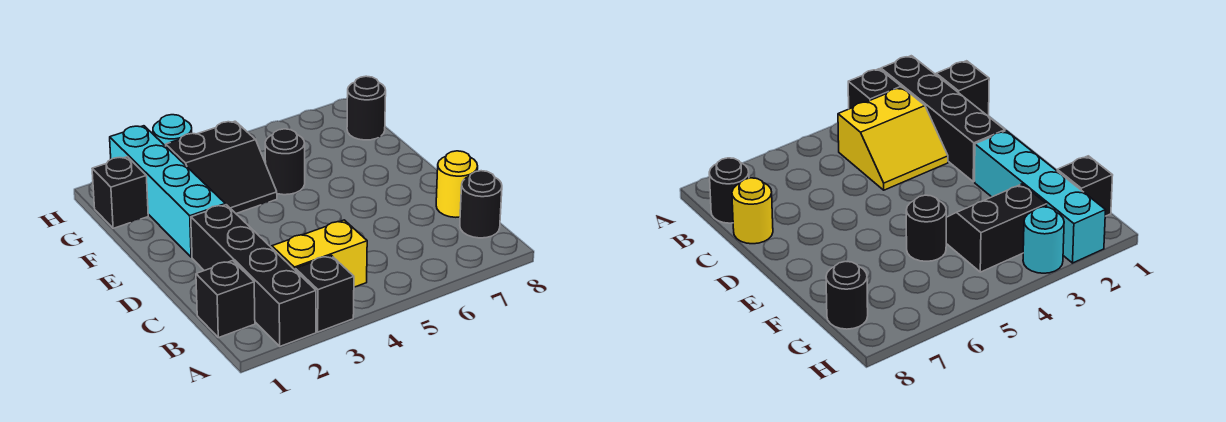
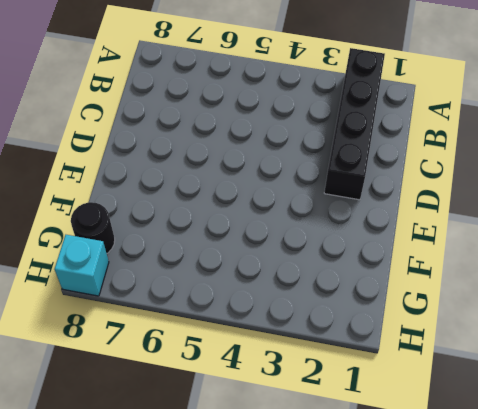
cyan brick H8 level 1 -> none
none -> black brick A3 level 1
none -> black brick B1 level 1
none -> yellow slope B3:C4 level 1 top B

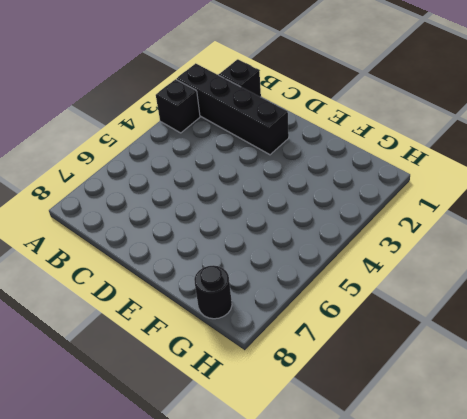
none -> yellow slope B3:C4 level 1 top B
none -> black round brick B8 level 1
none -> yellow round brick C8 level 1

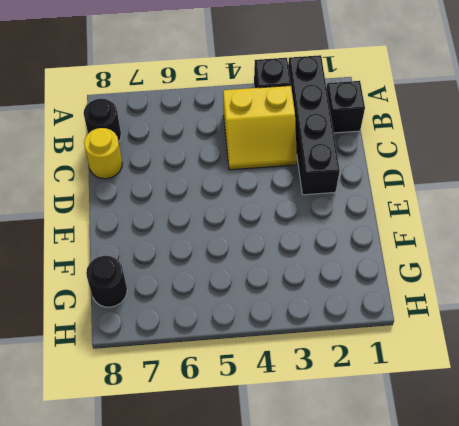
none -> cyan brick E2:H2 level 1
none -> black slope F3:G4 level 1 top G
none -> black round brick F5 level 1

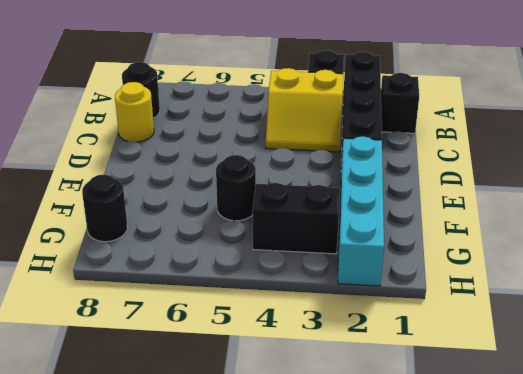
none -> black brick G1 level 1
none -> cyan round brick H3 level 1

